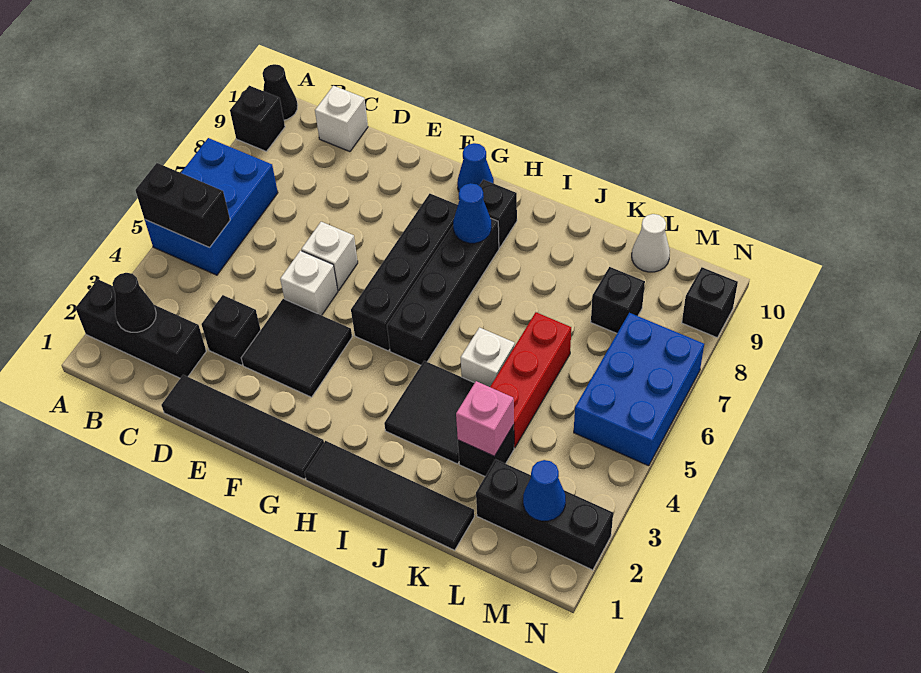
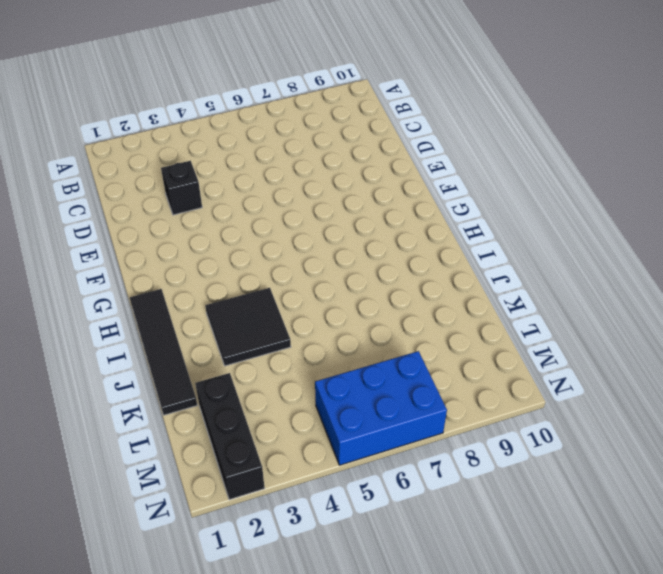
none -> black brick A2:C2 level 1
none -> blue brick A5:B7 level 1
none -> black brick A9 level 1

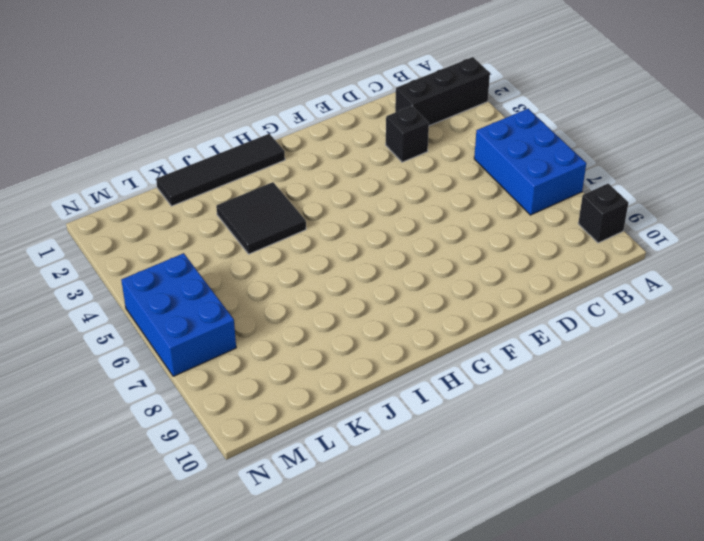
none -> black cone A10 level 1
none -> white brick C10 level 1
none -> black tile D1:G1 level 1

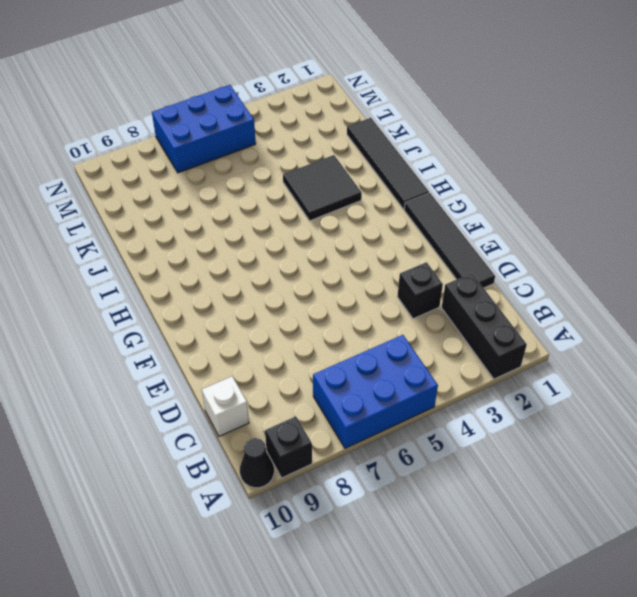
none -> black tile E3:F4 level 1
none -> white brick E5 level 1
none -> white brick E6 level 1

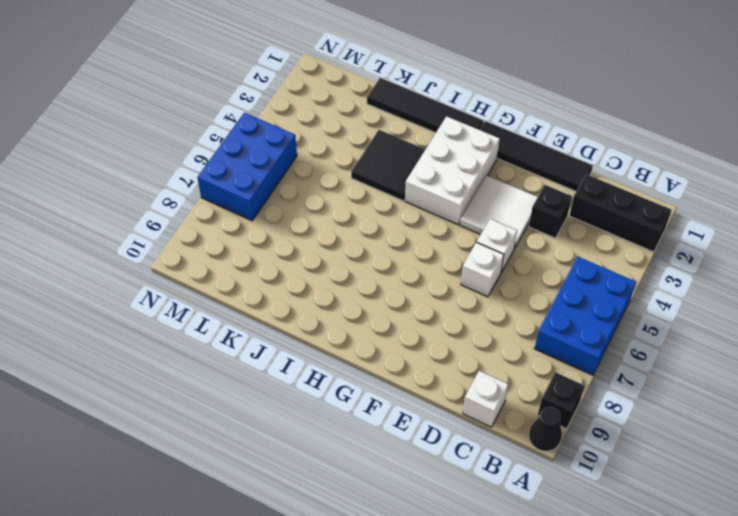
white tile E3:F4 level 1 -> black tile E3:F4 level 1
white brick G2:H4 level 1 -> none
none -> black brick G5:G8 level 1
none -> blue cone G10 level 1
none -> black brick H5:H8 level 1

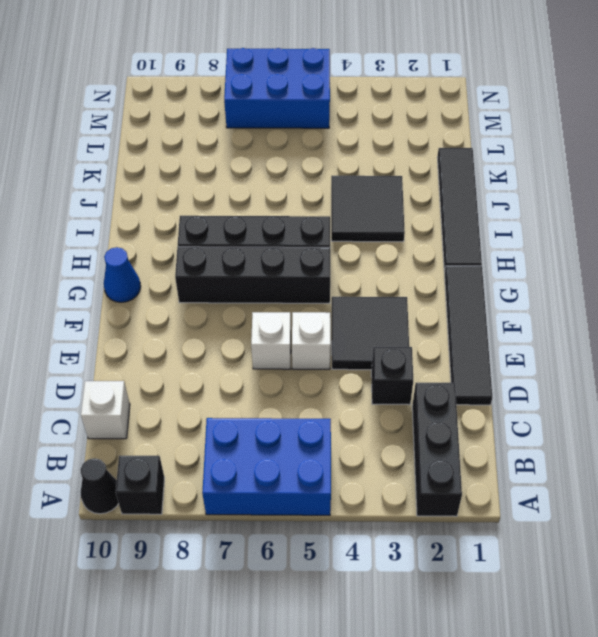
none -> black brick H9 level 1
none -> white brick J5 level 1
none -> black brick K3 level 1

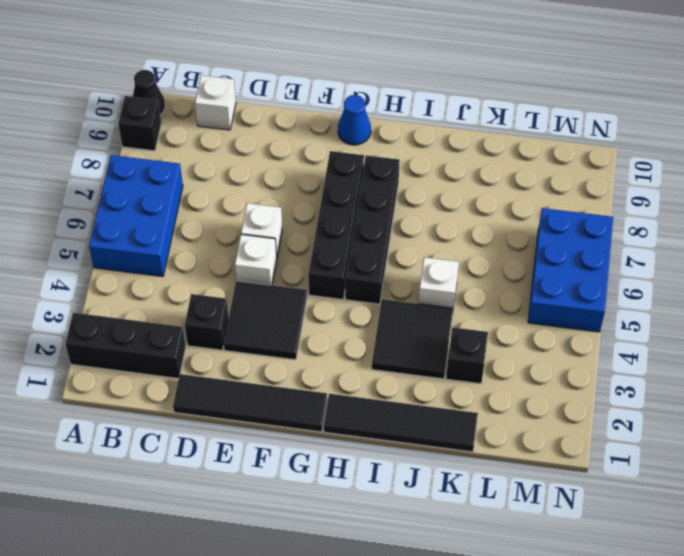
none -> black brick H9 level 1
none -> red brick K4:K6 level 1
none -> black brick L2:N2 level 1

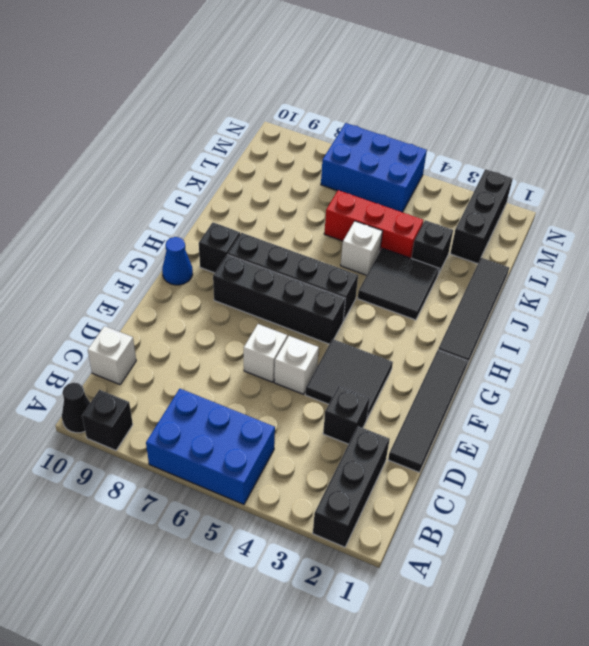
none -> black brick L8 level 1
none -> white cone L10 level 1
none -> black brick N9 level 1

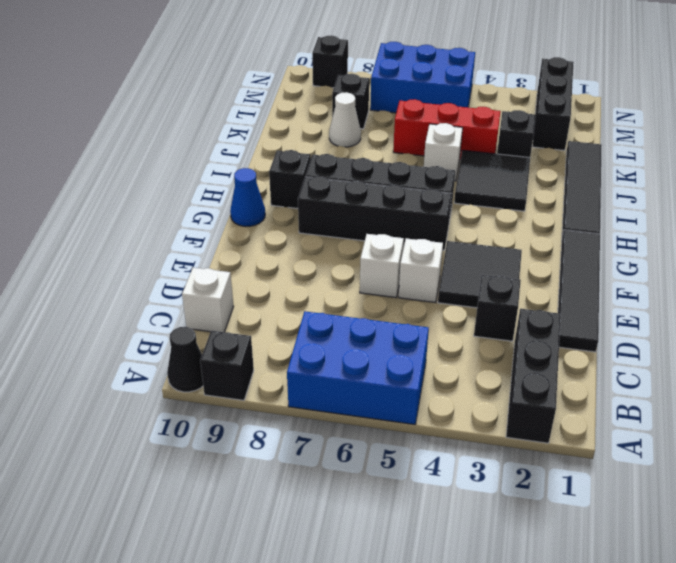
white cone K8 level 1 -> white cone L10 level 1
none -> black brick A5:B5 level 2
none -> black cone B2 level 2
none -> blue cone H8 level 2

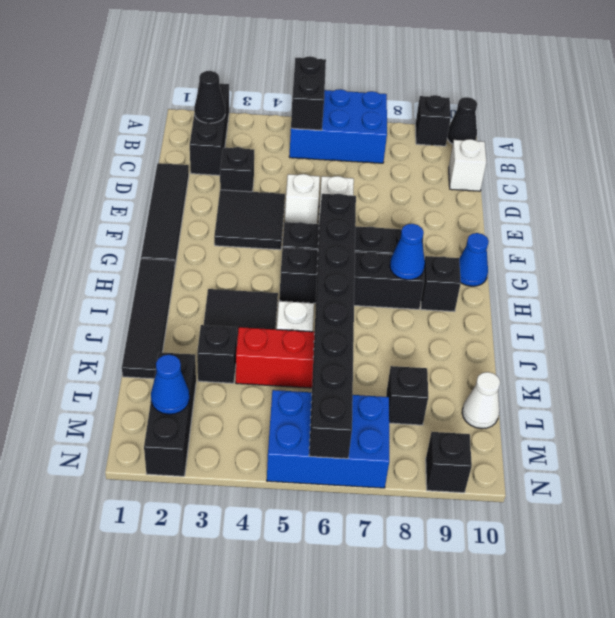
black brick G6:N6 level 2 -> none
none -> pink brick K3 level 2

